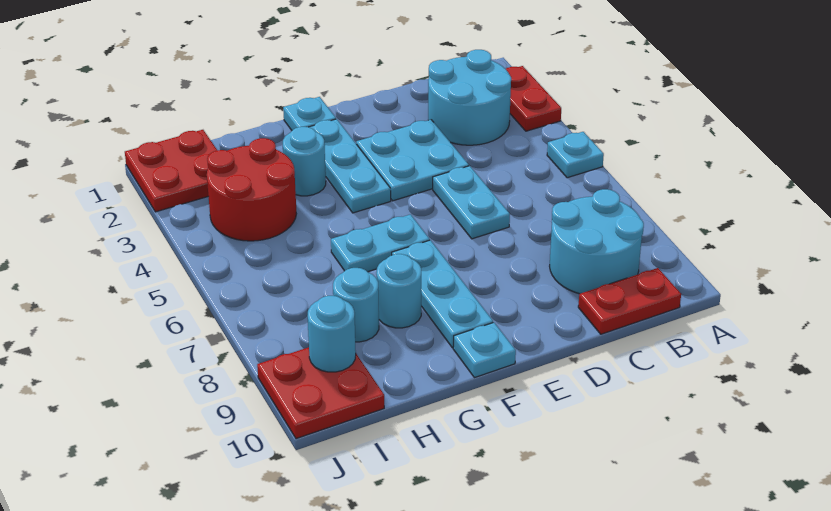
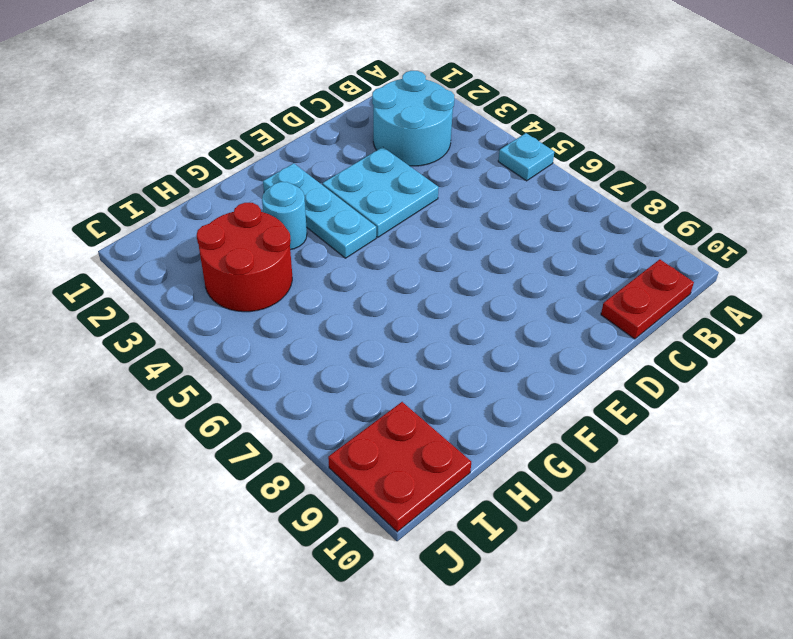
none -> red plate A2:A3 level 1
none -> cyan round brick B8:C9 level 1
none -> cyan plate D5:D6 level 1

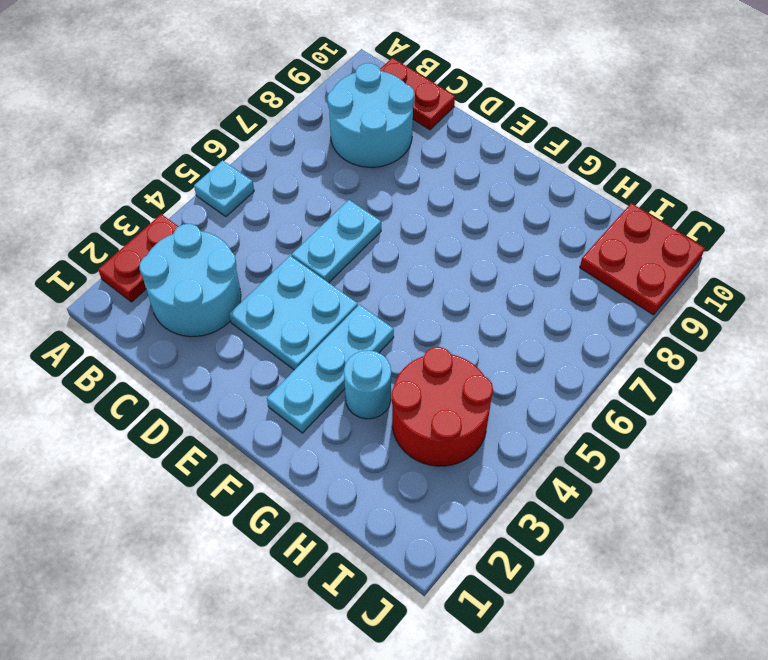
none -> cyan plate F1 level 1
none -> cyan plate F6:G6 level 1
none -> cyan plate F7:F9 level 1

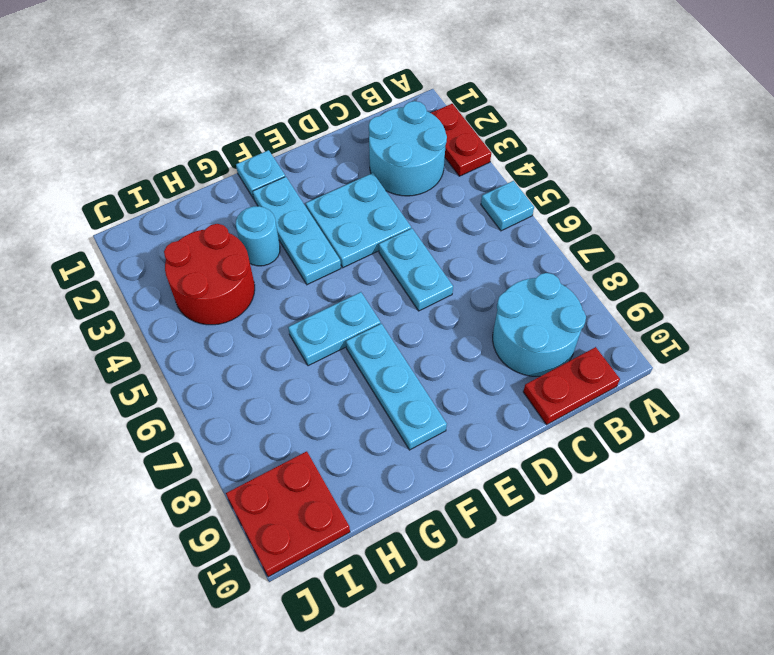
none -> cyan plate F10 level 1
none -> cyan round brick G8 level 1
none -> cyan round brick H8 level 1

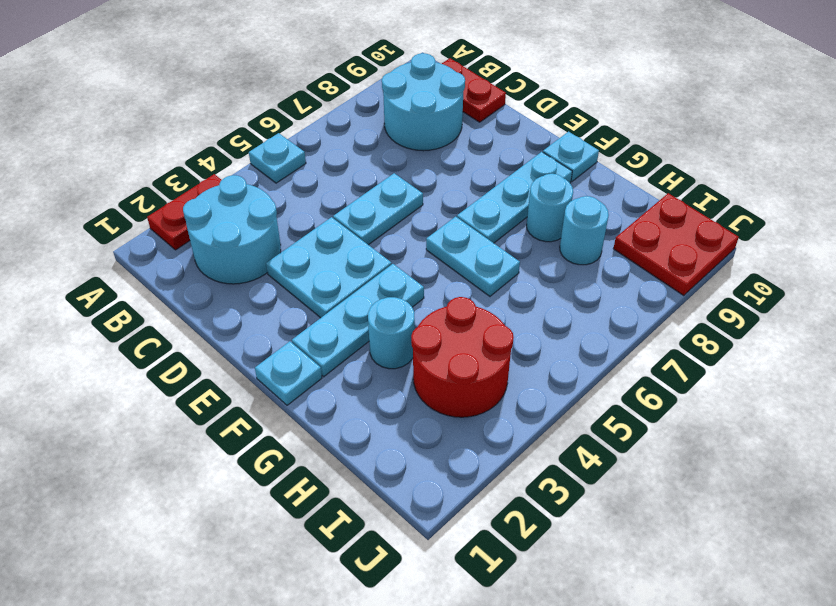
none -> red plate I1:J2 level 1
none -> cyan round brick I9 level 2

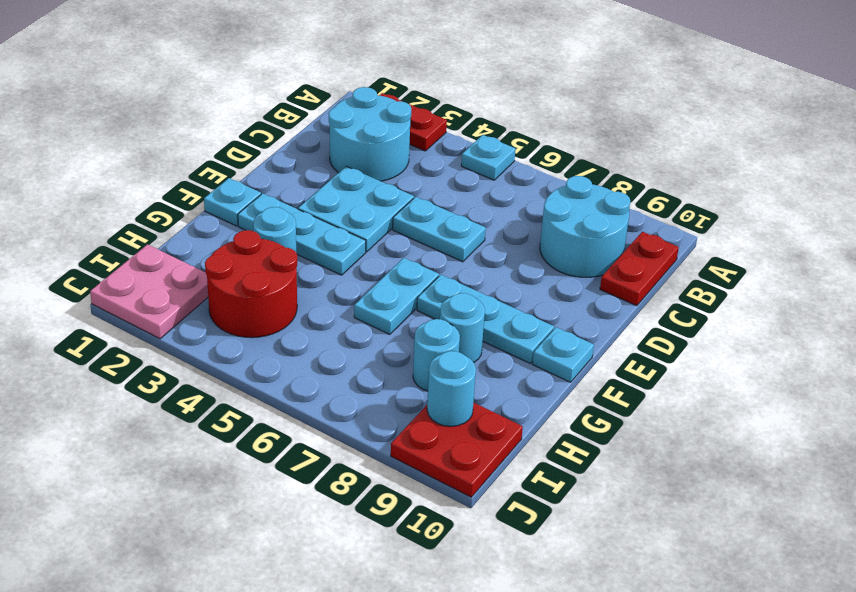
pink plate I1:J2 level 1 -> red plate I1:J2 level 1

